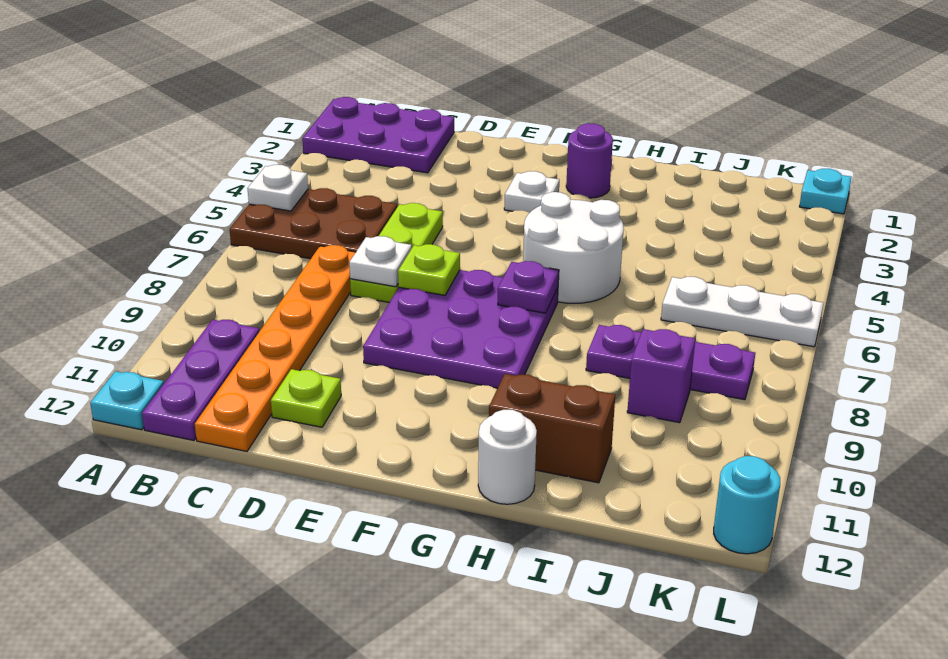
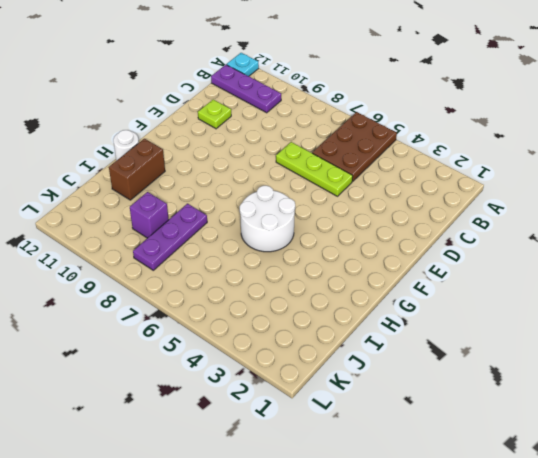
none -> purple plate A1:C2 level 1
none -> orange plate C7:C12 level 1
none -> purple plate E7:G9 level 1

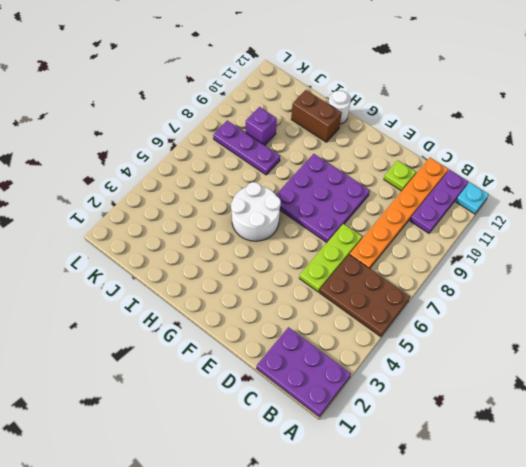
none -> white plate F3 level 1
none -> purple round brick G2 level 1
none -> white plate J6:L6 level 1

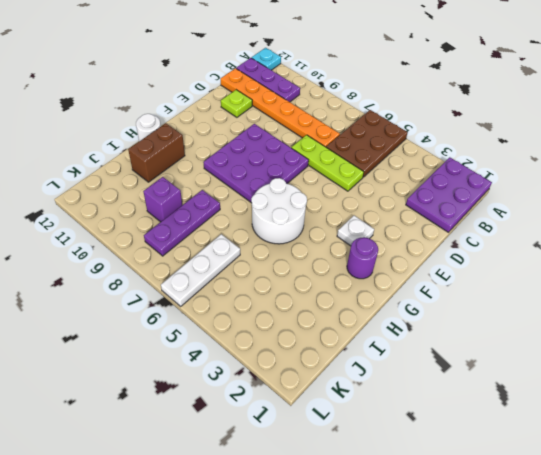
none -> cyan plate L1 level 1
none -> cyan round brick L12 level 1
none -> white plate A5 level 2

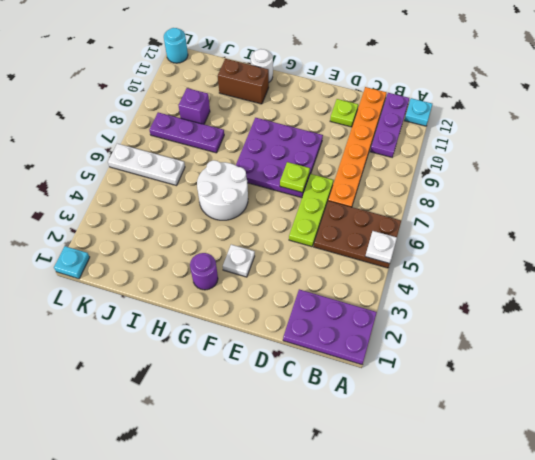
none -> white plate D7 level 2
none -> purple plate G7 level 2

